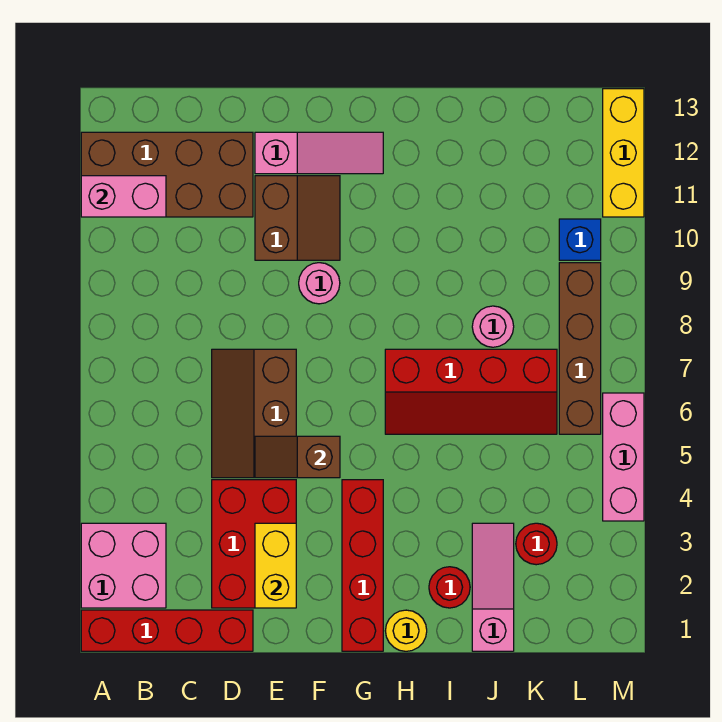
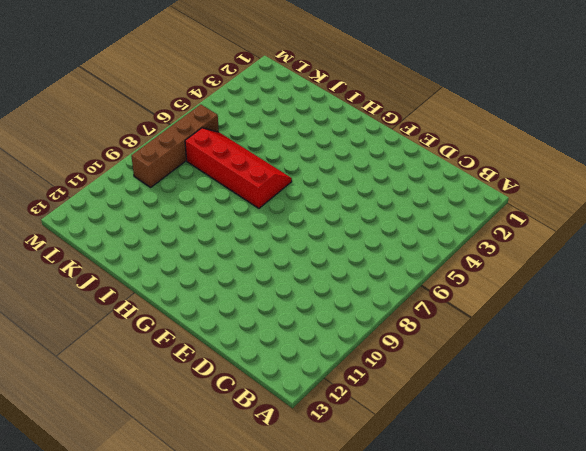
none -> red brick A1:D1 level 1
none -> pink brick A2:B3 level 1
none -> brown brick A11:D12 level 1

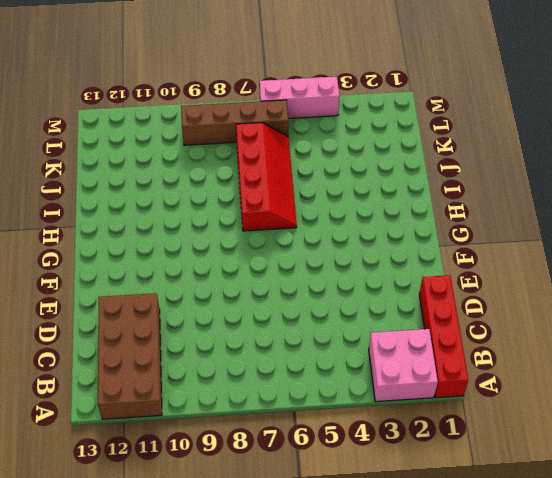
none -> red brick D2:E4 level 1
none -> brown slope D5:E7 level 1 top E
none -> brown slope E10:F11 level 1 top E

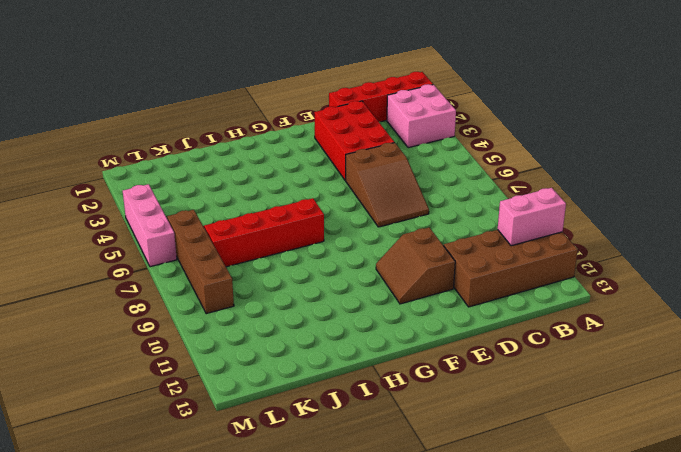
brown slope D5:E7 level 1 top 5 -> brown slope D5:E7 level 1 top E
none -> pink slope E12:G12 level 1 top E
none -> pink round brick F9 level 1
none -> red brick G1:G4 level 1

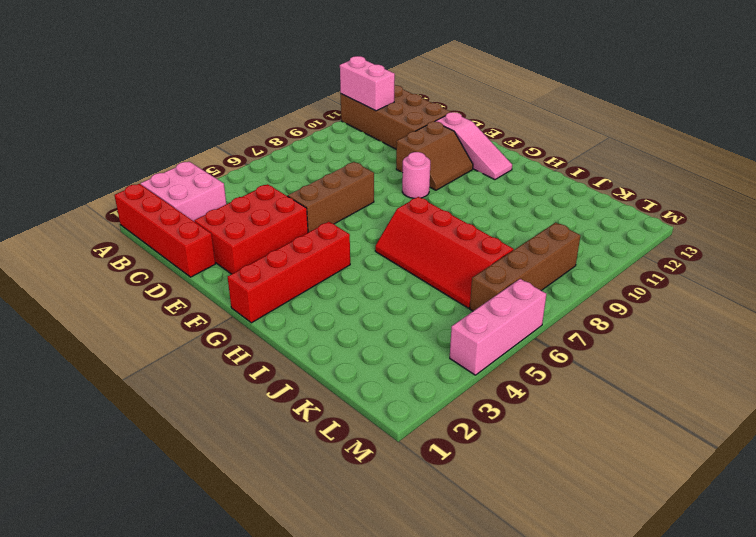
none -> yellow round brick H1 level 1
none -> red round brick I2 level 1
none -> pink slope J1:J3 level 1 top 1

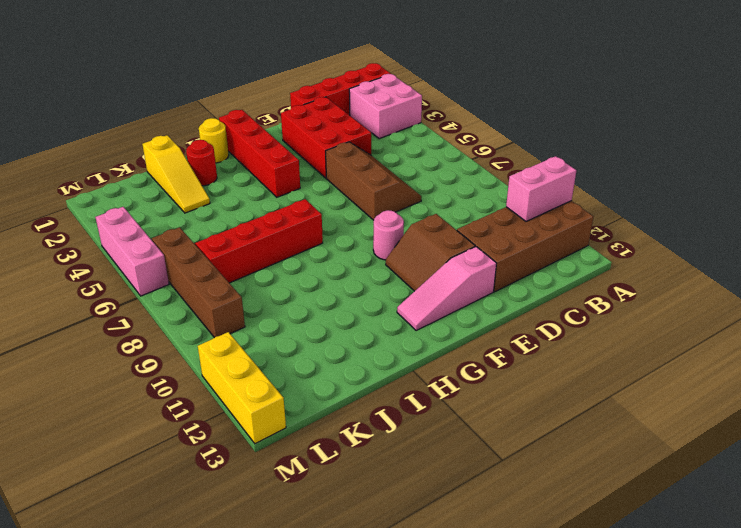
yellow slope J1:J3 level 1 top 1 -> pink slope J1:J3 level 1 top 1
none -> pink round brick J8 level 1
none -> red round brick K3 level 1
none -> blue brick L10 level 1

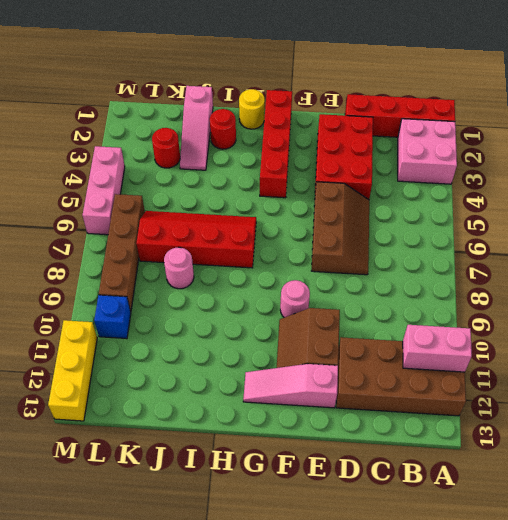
none -> yellow brick E2:E3 level 2
none -> brown slope E5:F5 level 2 top F

